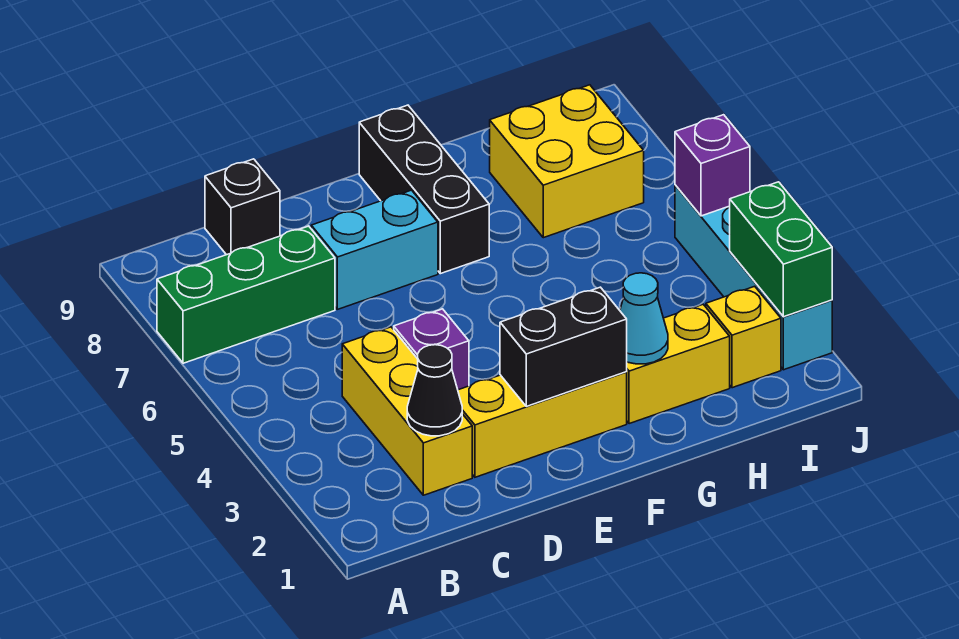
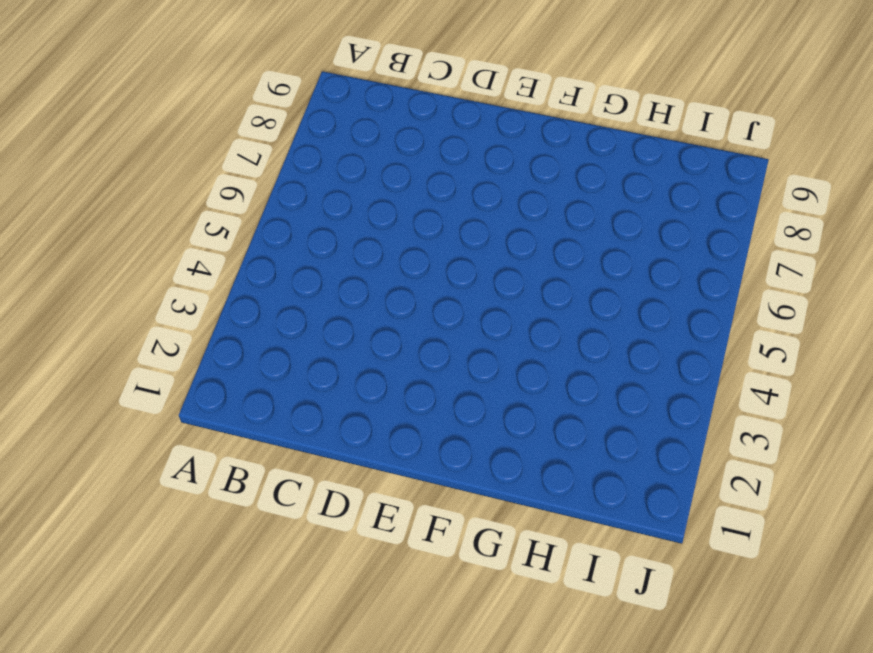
none -> green brick A7:C7 level 1
none -> yellow brick C2:C4 level 1
none -> black brick C9 level 1

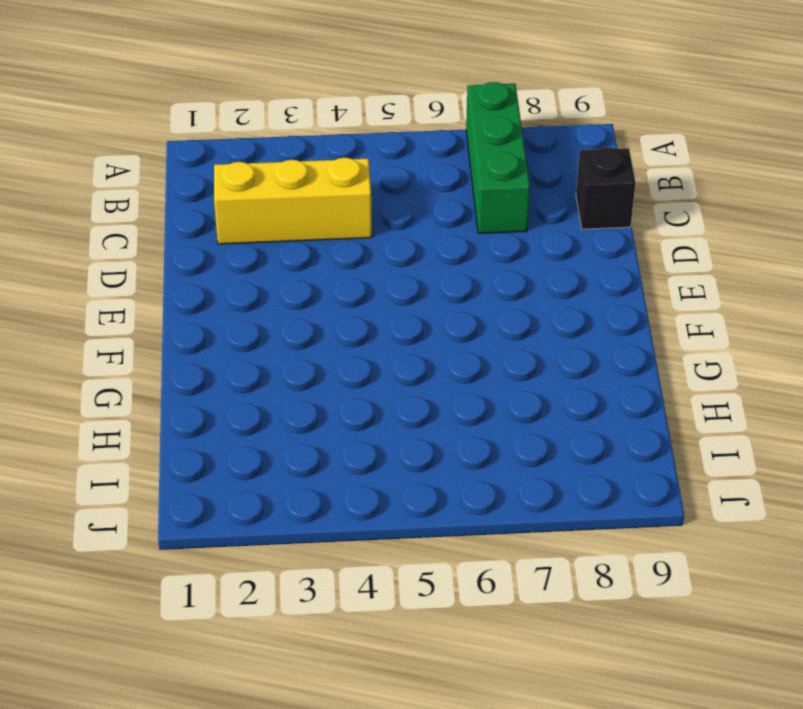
none -> yellow brick D2:F2 level 1
none -> purple brick D4 level 1
none -> cyan brick D7:E7 level 1

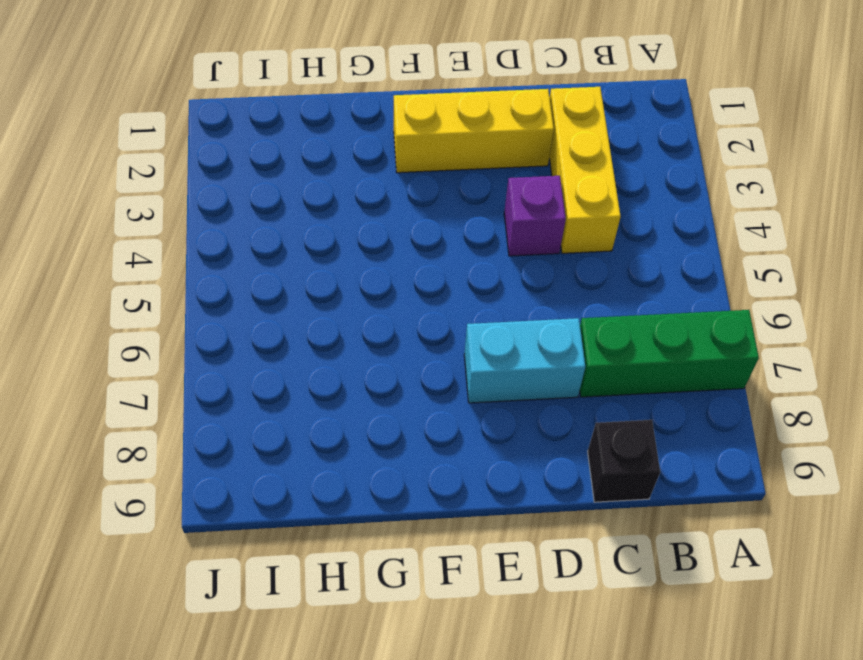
none -> black brick F7:F9 level 1
none -> yellow brick G2:H2 level 1
none -> yellow brick H7:I8 level 1

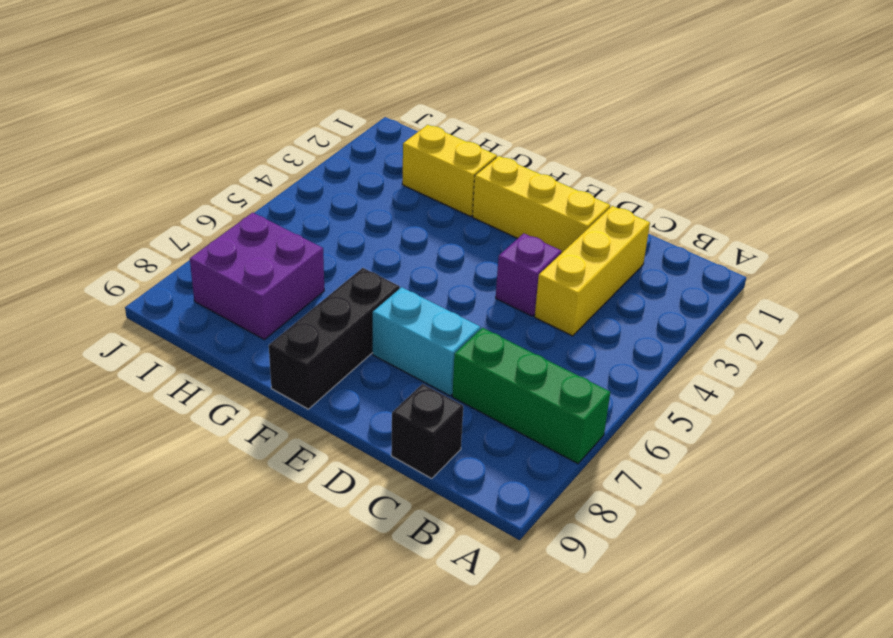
purple brick H7:I8 level 1 -> yellow brick H7:I8 level 1
none -> yellow brick I2 level 1
none -> cyan brick J2:J5 level 1
none -> black cone C2 level 2

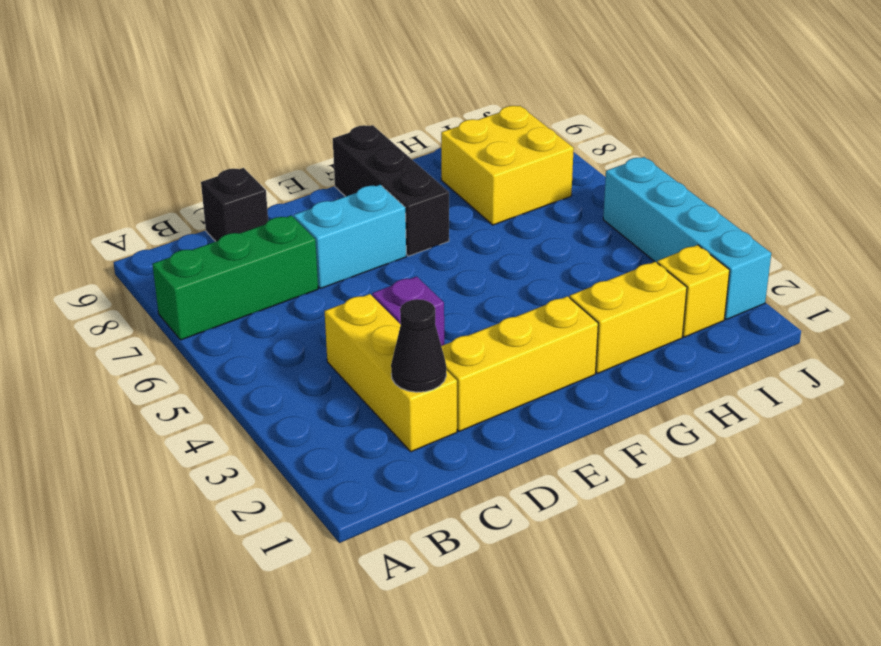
none -> black brick E2:F2 level 2
none -> cyan cone G2 level 2
none -> green brick J2:J3 level 2

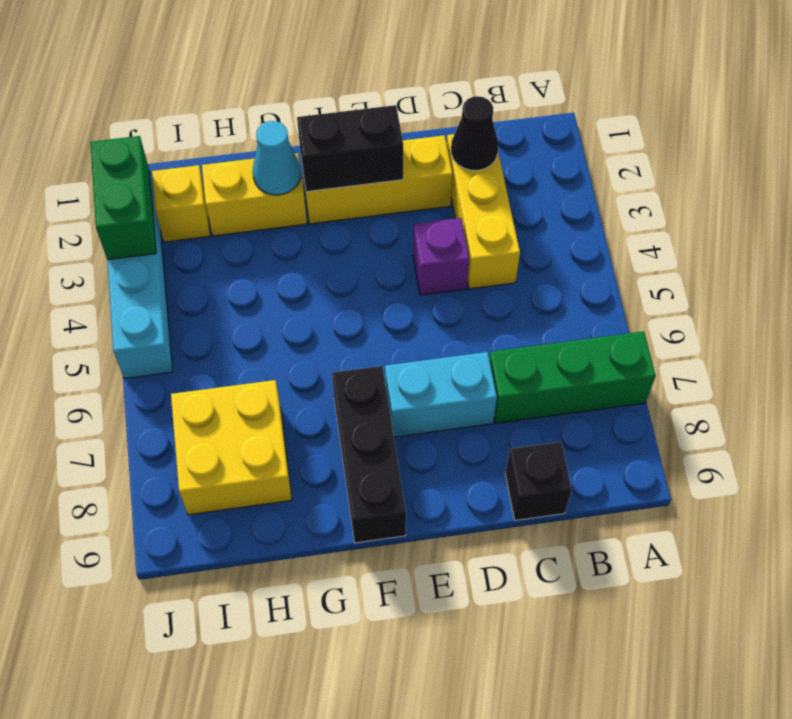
none -> purple brick J5 level 2

